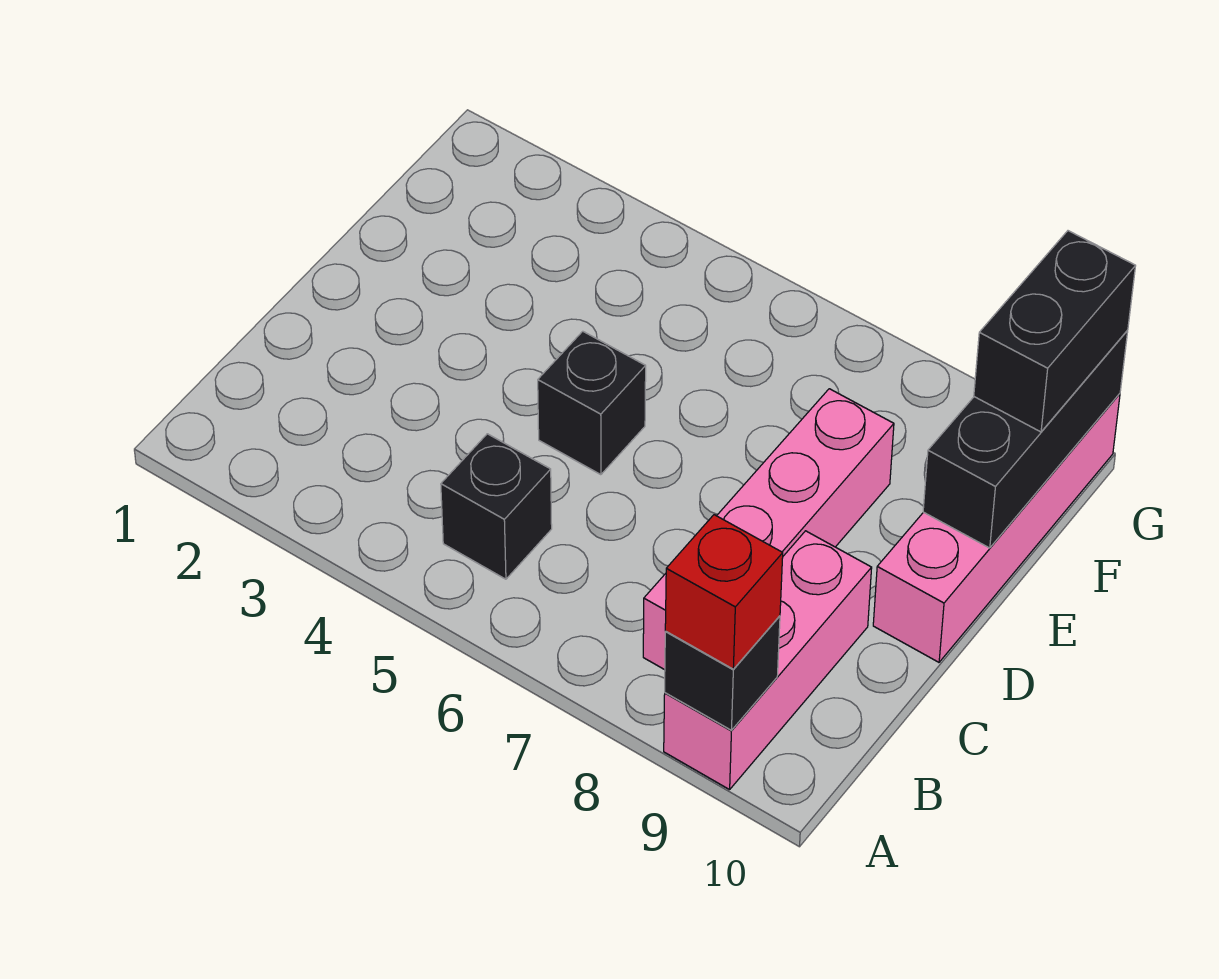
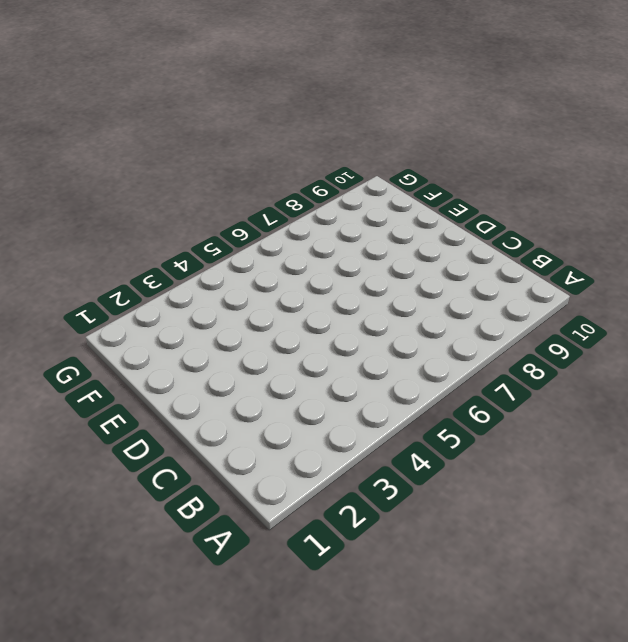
none -> pink brick A9:C9 level 1
none -> black brick B5 level 1

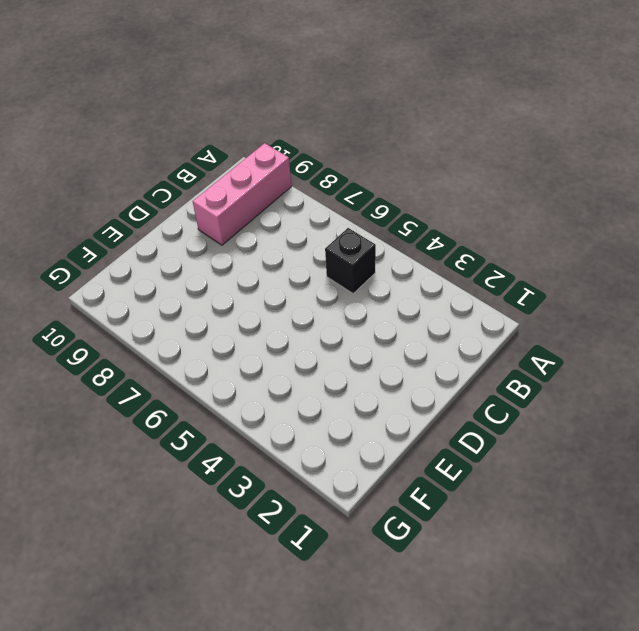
none -> pink brick B8:E8 level 1
none -> black brick D5 level 1

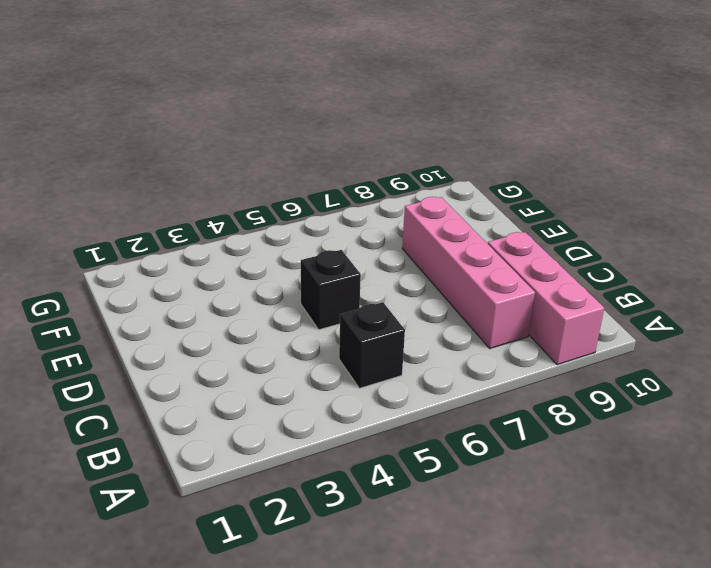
none -> pink brick D10:G10 level 1
none -> black brick A9 level 2

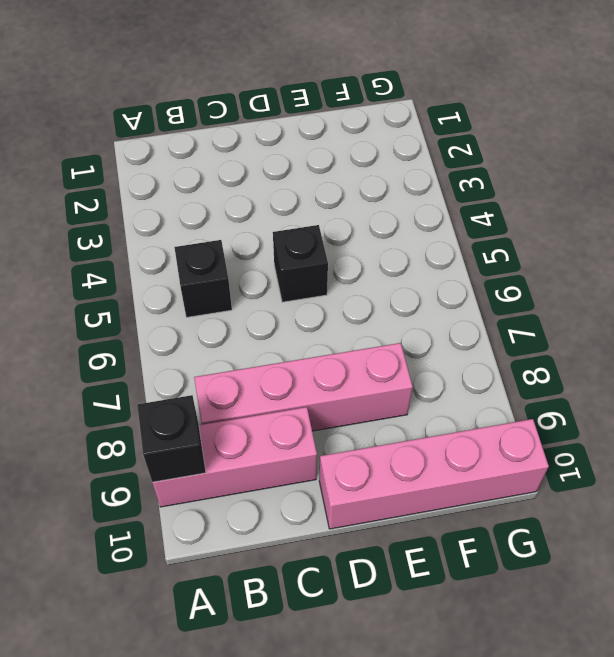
none -> black brick E10:G10 level 2
none -> red brick A9 level 3

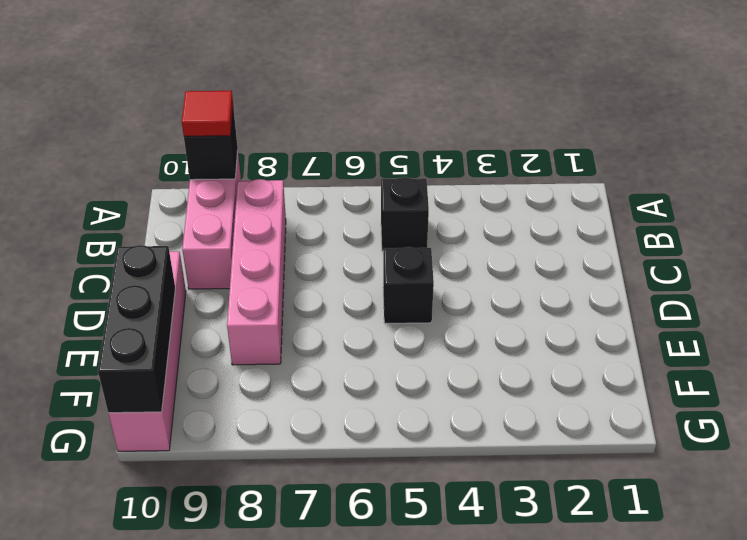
red tile A9 level 3 -> red brick A9 level 3
none -> black brick F10:G10 level 3

